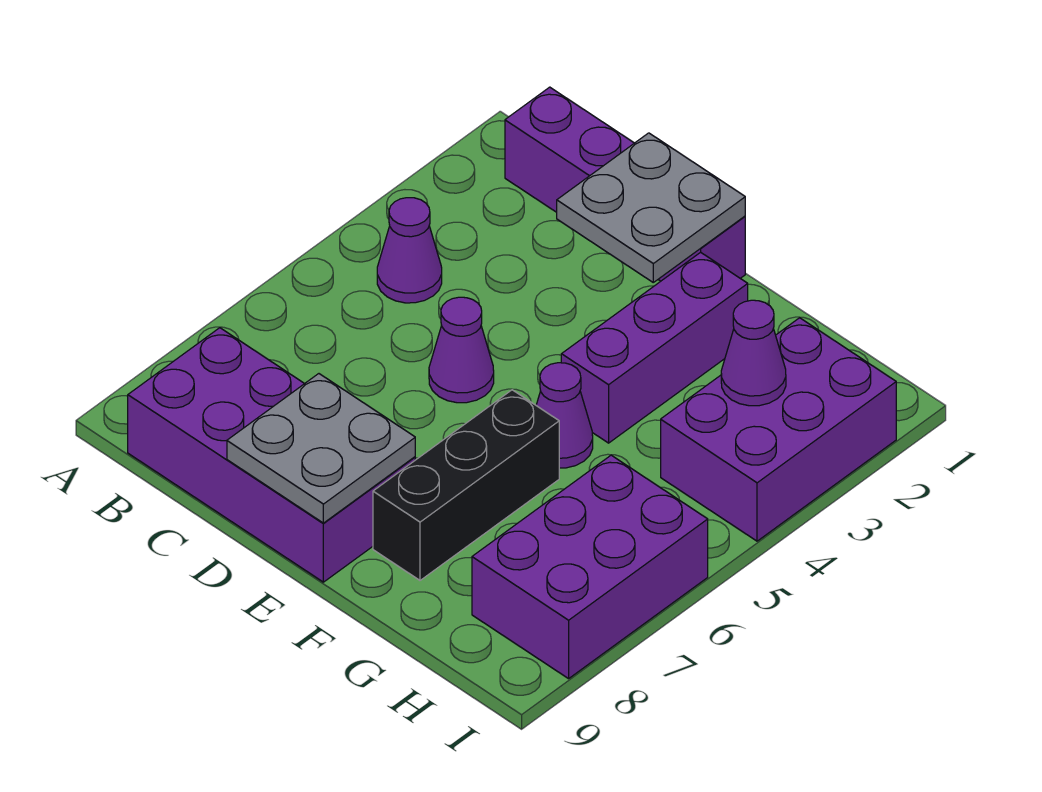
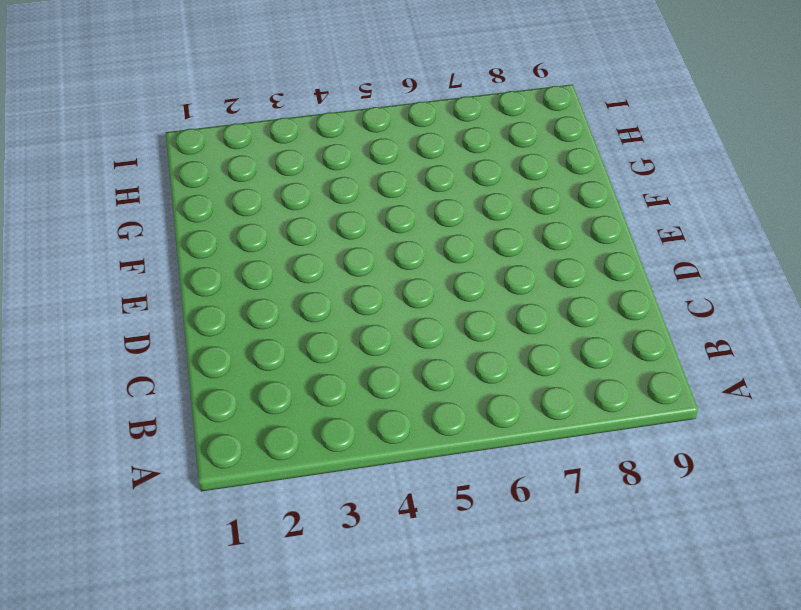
none -> purple brick B1:E1 level 1
none -> purple cone B4 level 1
none -> purple brick B8:E9 level 1

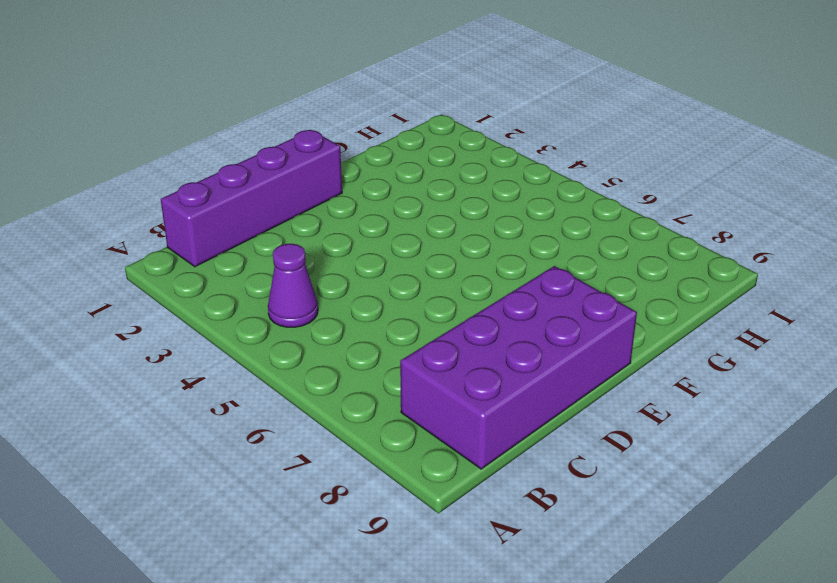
none -> purple cone D5 level 1
none -> purple brick F2:F4 level 1
none -> purple cone F5 level 1

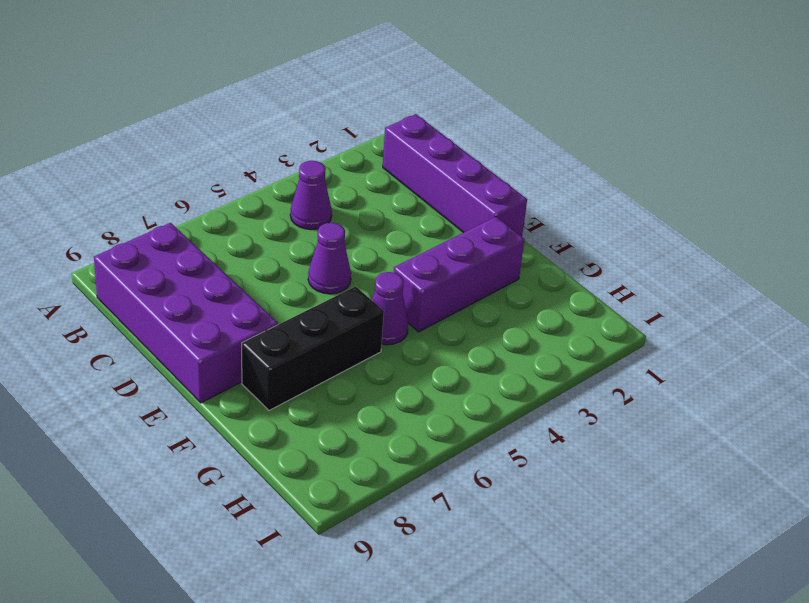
none -> purple brick H2:I4 level 1
none -> purple brick H6:I8 level 1
none -> grey plate D1:E2 level 2

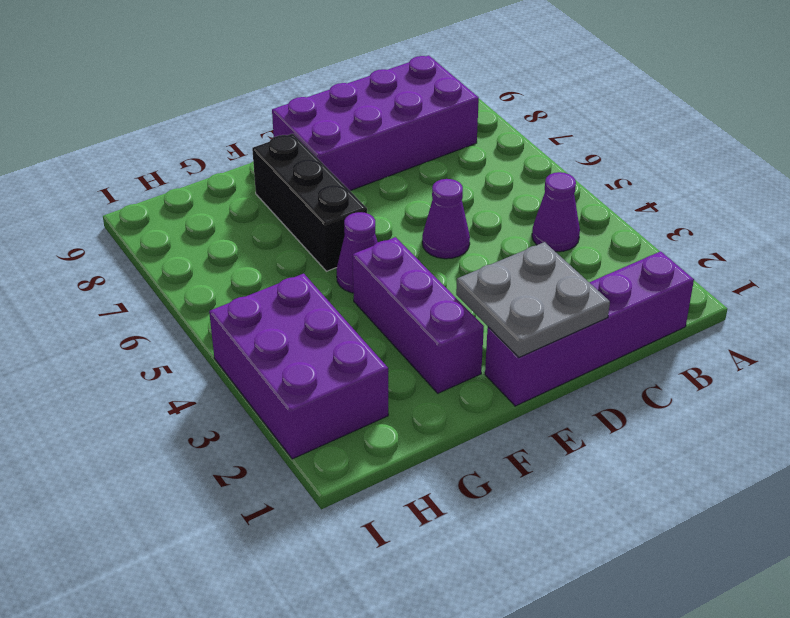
none -> purple brick H6:I8 level 1
none -> grey plate D8:E9 level 2
none -> purple cone H3 level 2

